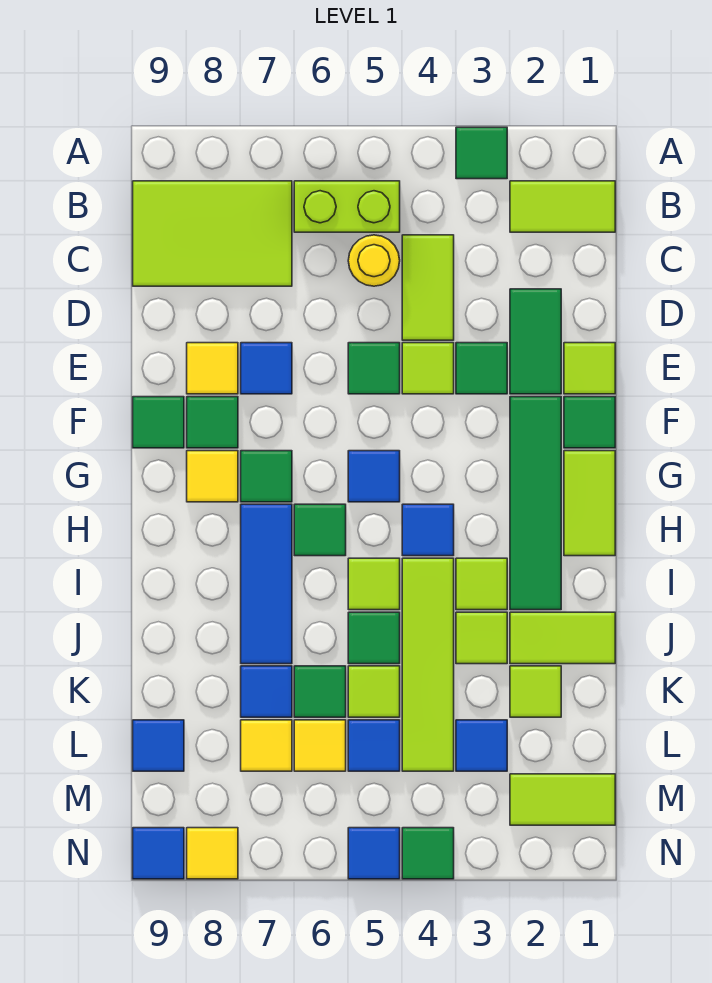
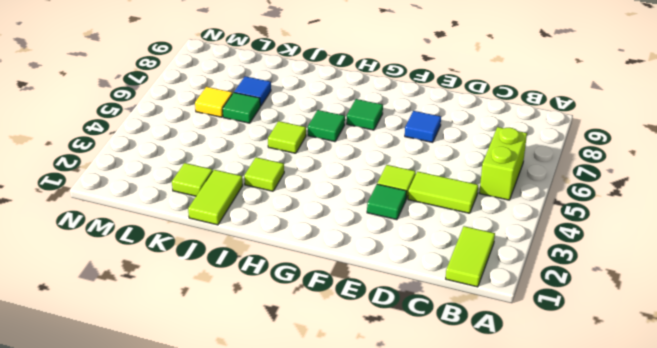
none -> green tile A3 level 1
none -> lime tile B7:C9 level 1
none -> yellow round brick C5 level 1
none -> green tile D2:E2 level 1

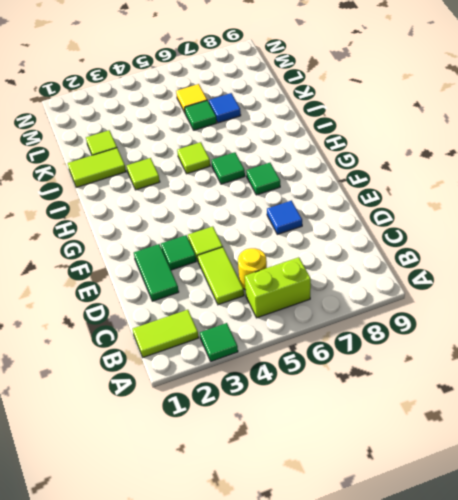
none -> lime tile B7:C9 level 1
none -> lime tile E1 level 1
none -> green tile E5 level 1
none -> yellow tile E8 level 1

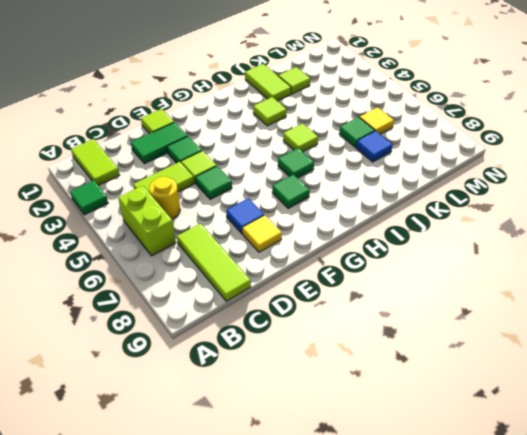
lime tile C7:C9 level 1 -> lime tile B7:C9 level 1
none -> green tile F1 level 1
none -> green tile F2:I2 level 1
none -> green tile F8 level 1
none -> green tile F9 level 1

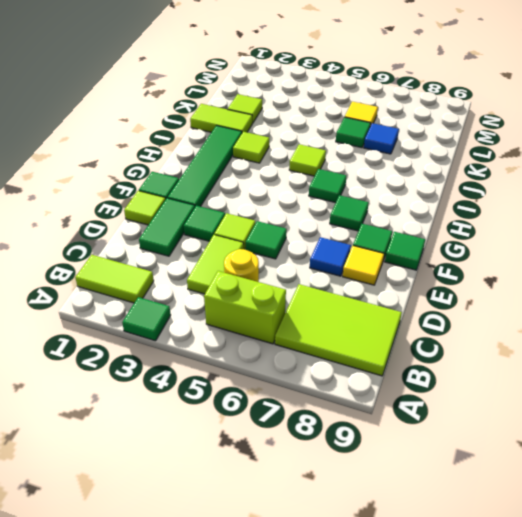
none -> lime tile G1:H1 level 1
none -> blue tile G5 level 1
none -> yellow tile G8 level 1
none -> blue tile H4 level 1

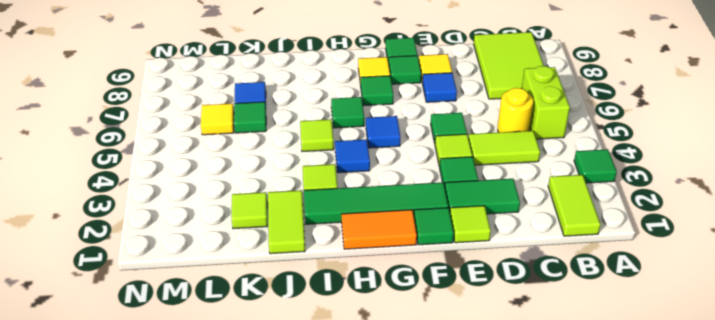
orange tile G1:H1 level 1 -> lime tile G1:H1 level 1
none -> blue tile H7:J7 level 1
none -> lime tile I4:L4 level 1
none -> lime tile J3 level 1
none -> green tile J5 level 1

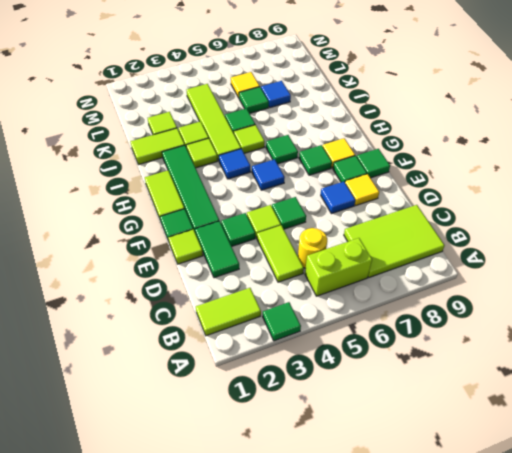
none -> blue tile H7:J7 level 1
none -> lime tile K5 level 1
none -> blue tile L3 level 1
none -> blue tile L5 level 1

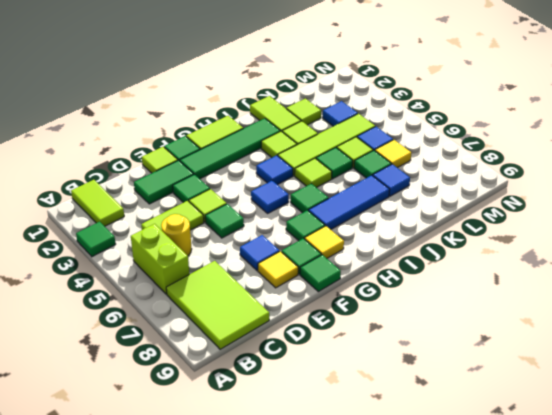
none -> yellow tile L7 level 1
none -> blue tile L9 level 1
none -> lime tile M1:M2 level 1
none -> green tile N4 level 1

